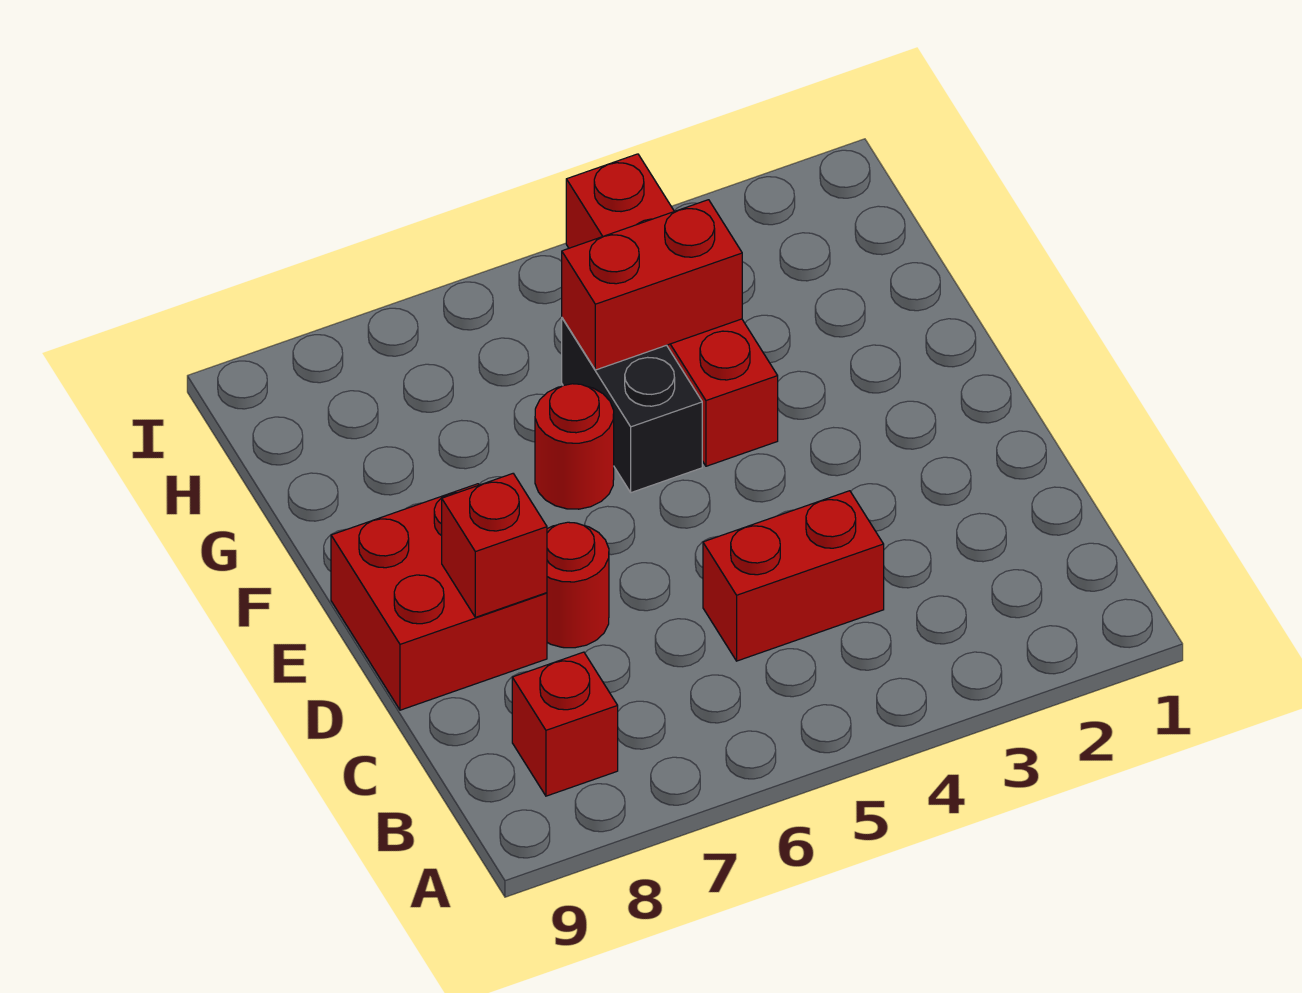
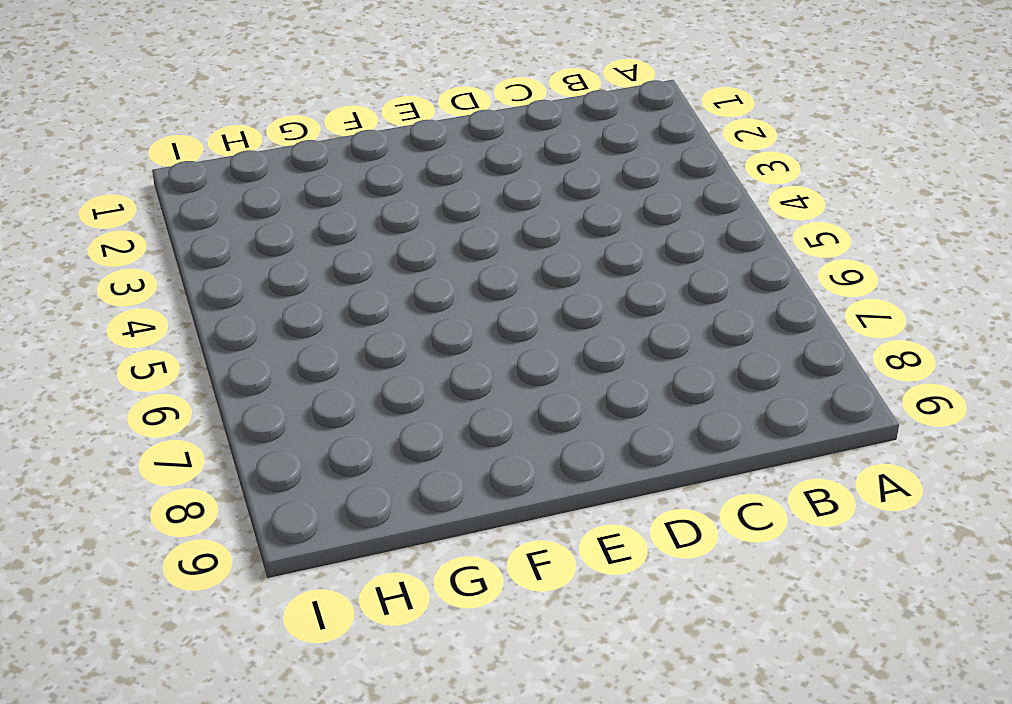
none -> red brick B8 level 1
none -> red brick C4:C5 level 1

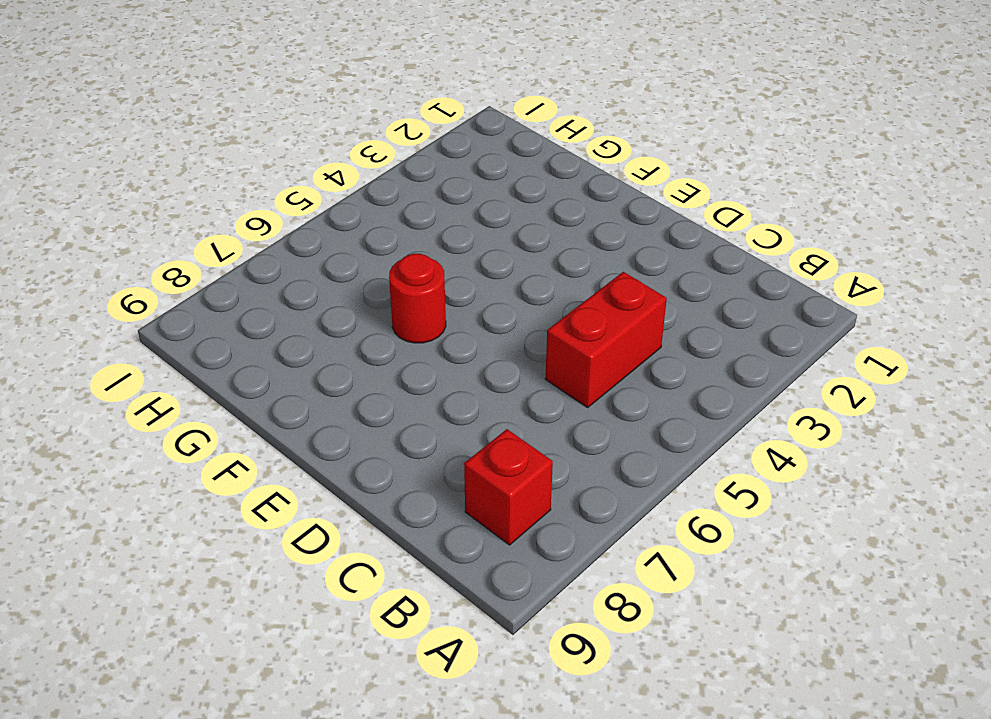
none -> red round brick D7 level 1
none -> red brick D8:E9 level 1

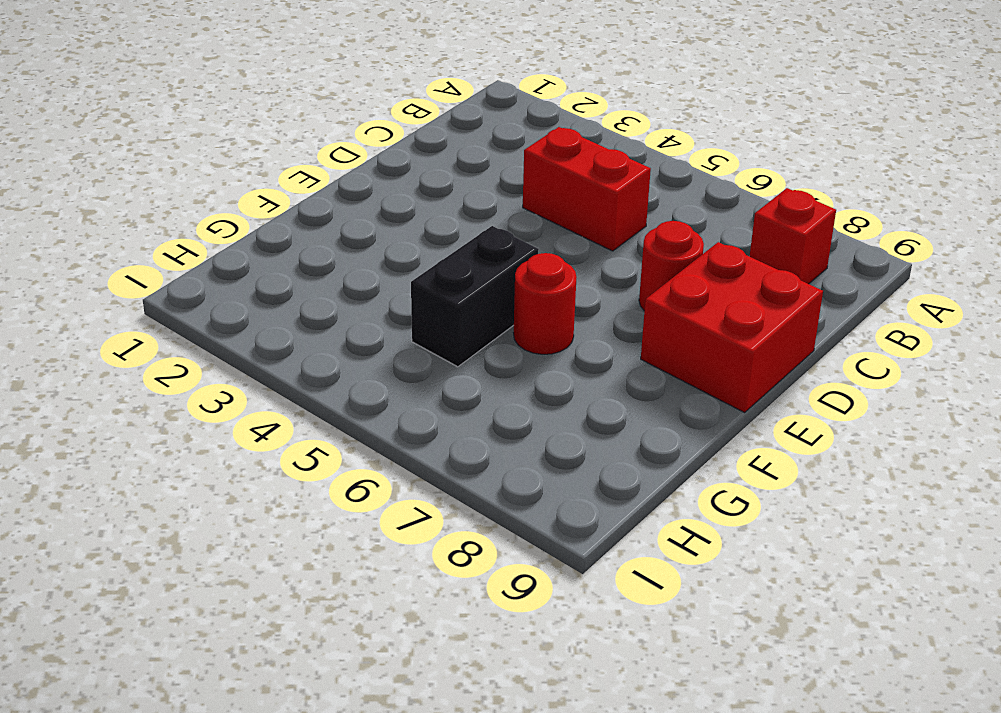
none -> red brick F4:I4 level 1
none -> red brick D8 level 2

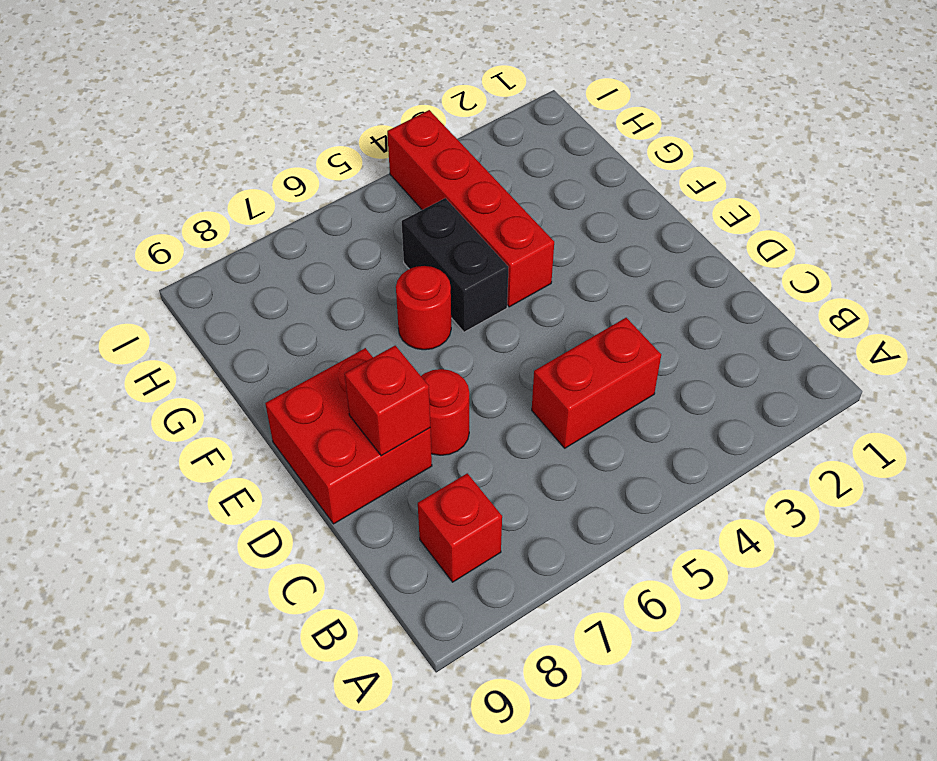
none -> red brick G4:G5 level 2

